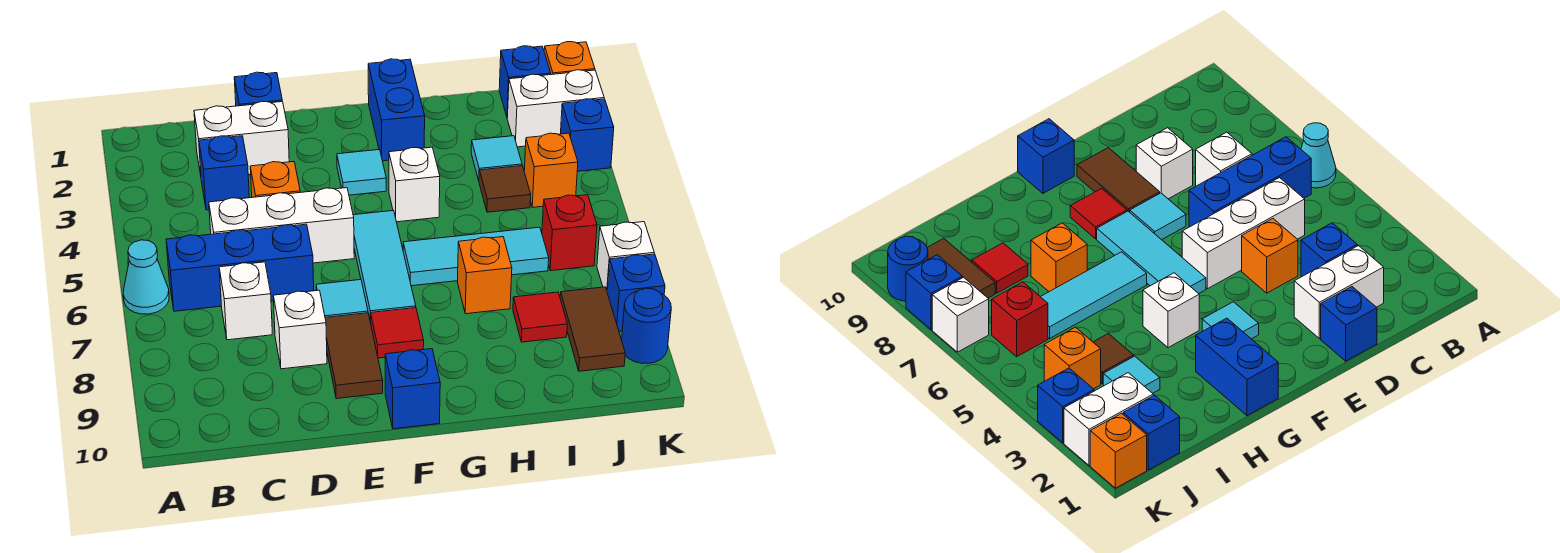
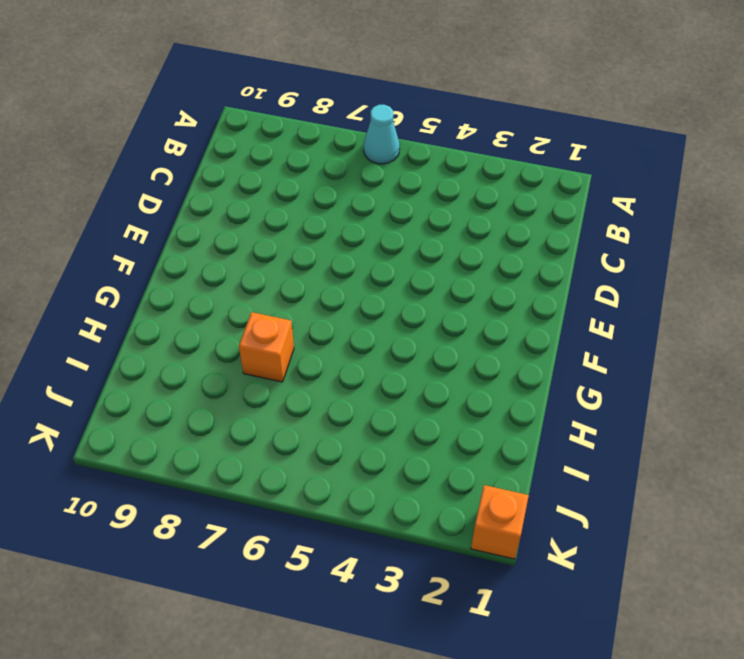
none -> blue brick B6:D6 level 1
none -> white brick C2:D2 level 1
none -> blue brick C3 level 1
none -> white brick C5:E5 level 1

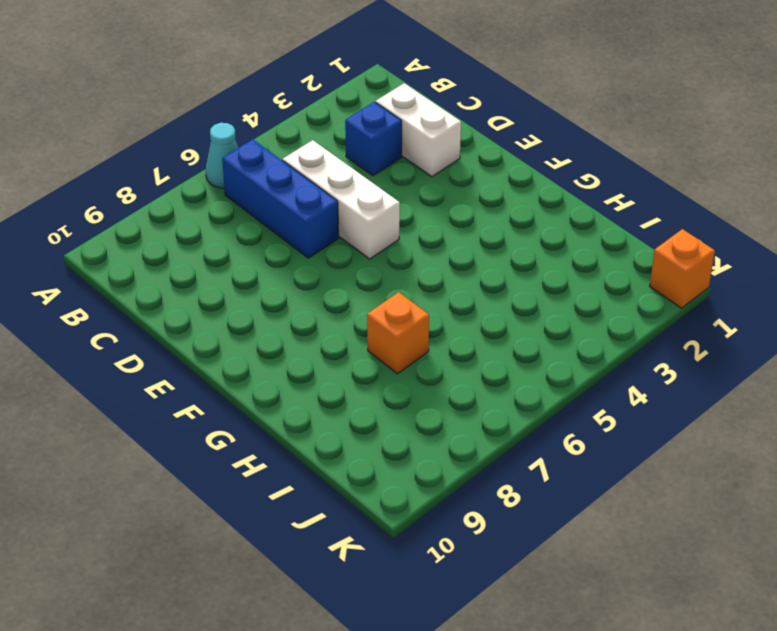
none -> white brick C7 level 1
none -> blue brick D1 level 1
none -> orange brick D4 level 1
none -> white brick D8 level 1

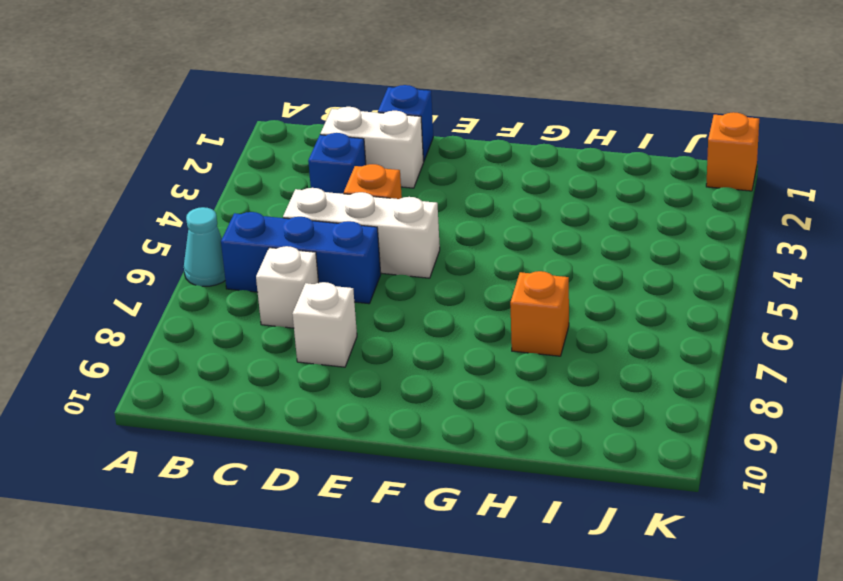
none -> cyan tile E7 level 1
none -> brown tile E8:E9 level 1
none -> cyan tile F3 level 1
none -> cyan tile F5:F7 level 1

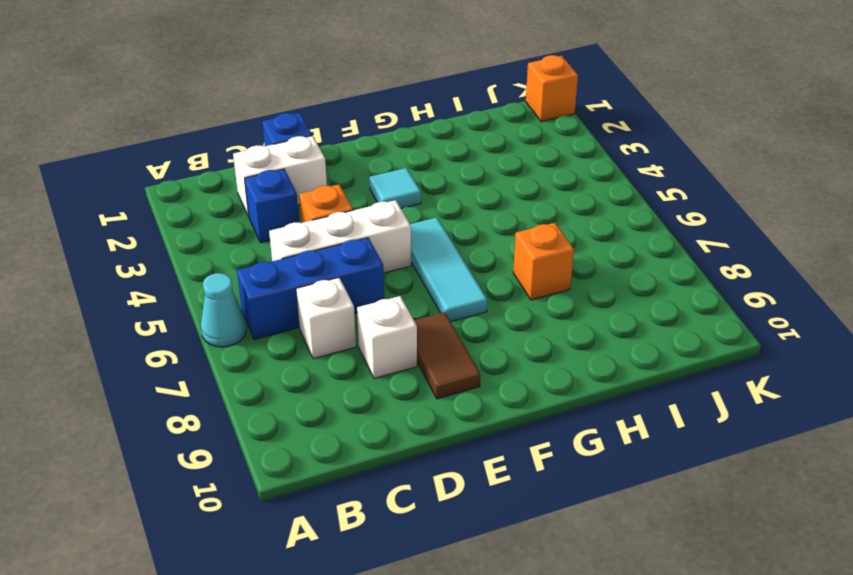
none -> cyan tile E7 level 1
none -> red tile F8 level 1
none -> blue brick F10 level 1
none -> blue brick G1:G2 level 1

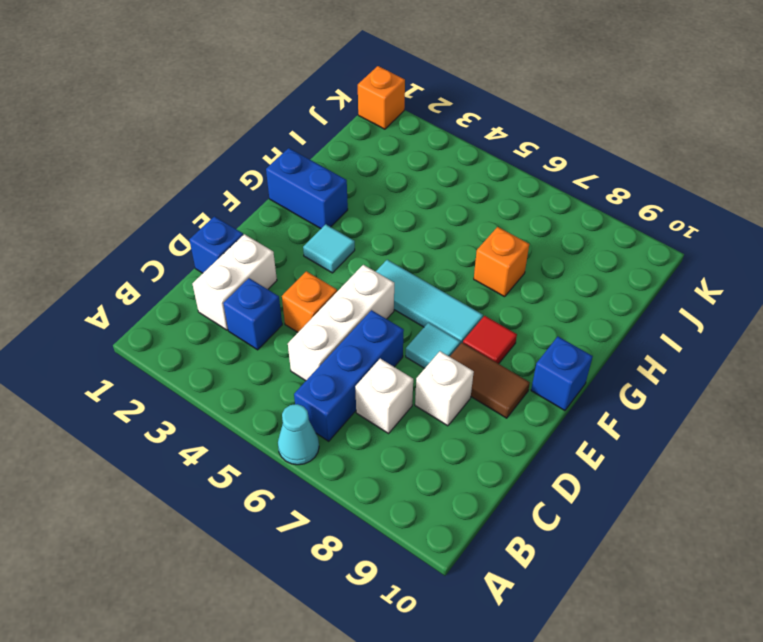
none -> white brick G4 level 1
none -> cyan tile G6:I6 level 1
none -> cyan tile I3 level 1
none -> brown tile I4 level 1

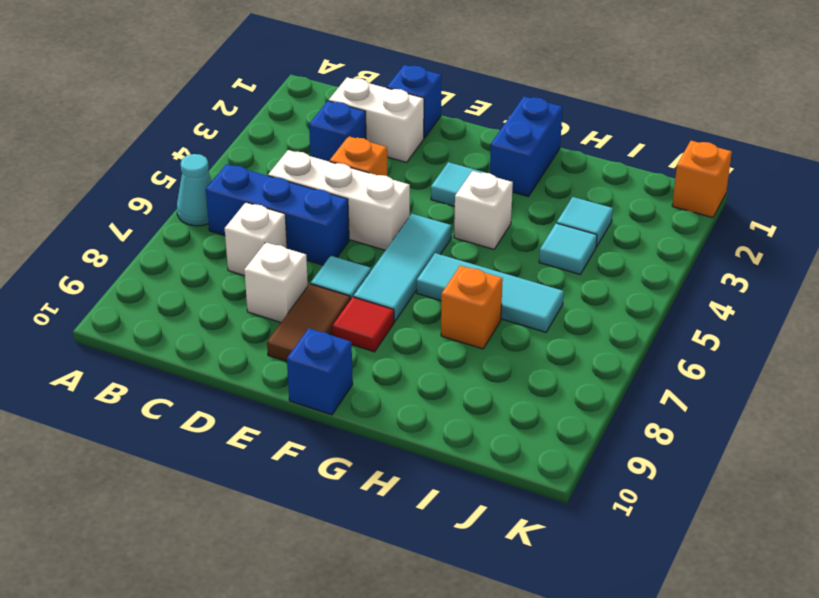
cyan tile I4 level 1 -> brown tile I4 level 1
none -> red tile I8 level 1
none -> blue brick J1 level 1
none -> white brick J2:K2 level 1
none -> orange brick J4 level 1

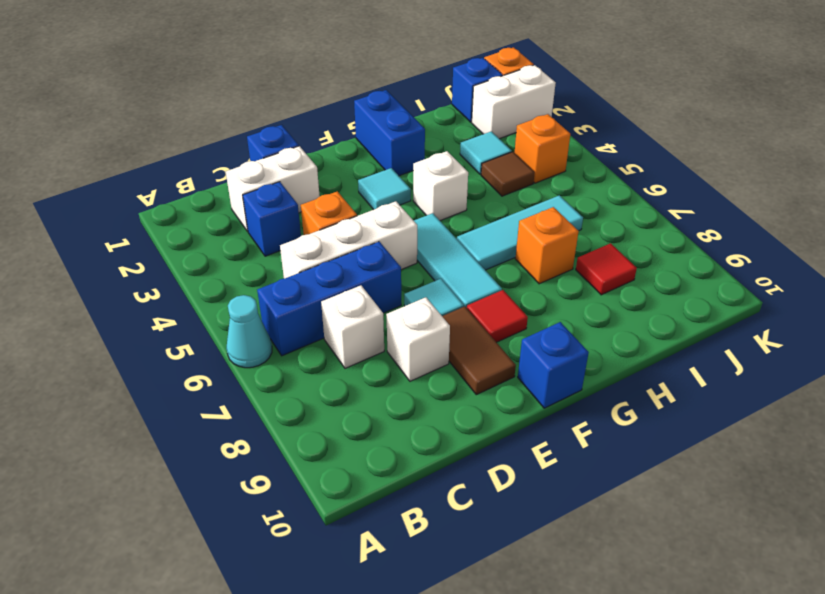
none -> red brick J6 level 1
none -> brown tile J8:J9 level 1
none -> blue brick K3 level 1
none -> white brick K7 level 1

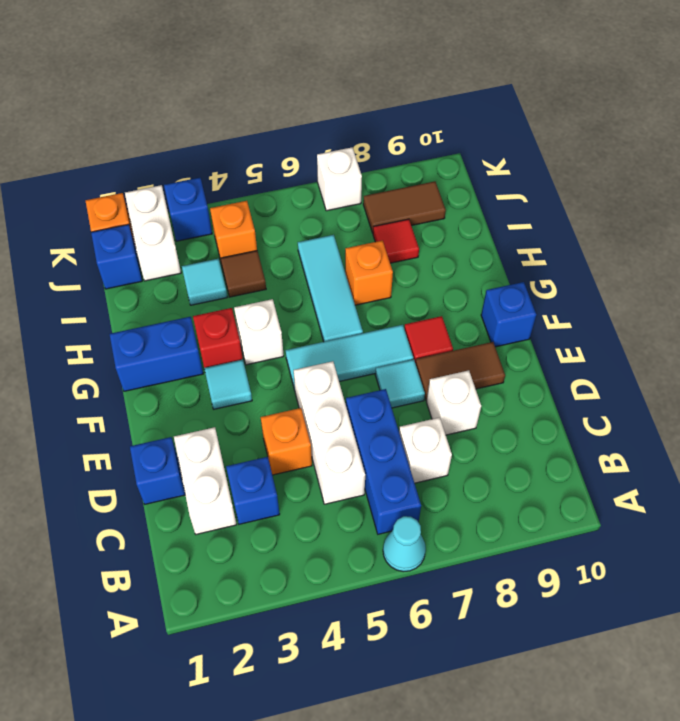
red brick G3 level 1 -> red brick J6 level 1
none -> blue brick K8 level 1
none -> blue round brick K9 level 1

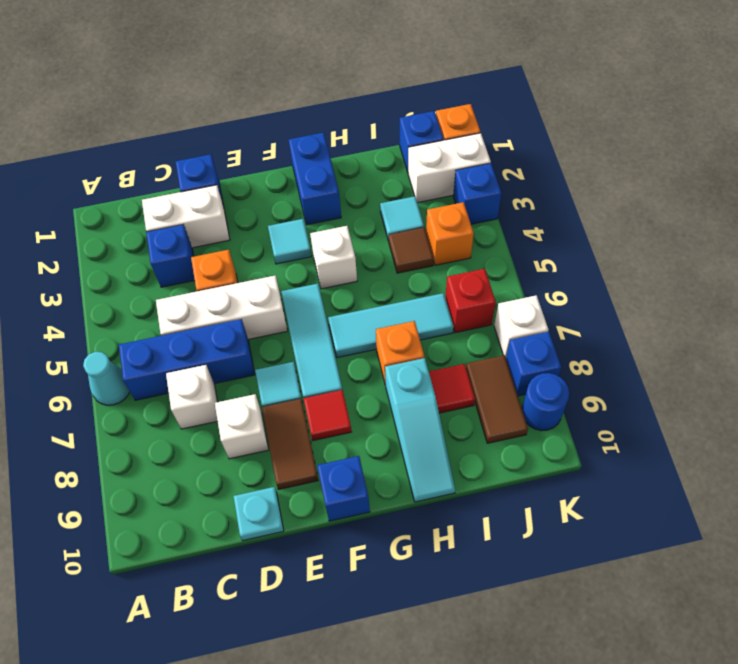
cyan plate D10 level 1 -> none
cyan slope H8:H10 level 1 top 8 -> none

